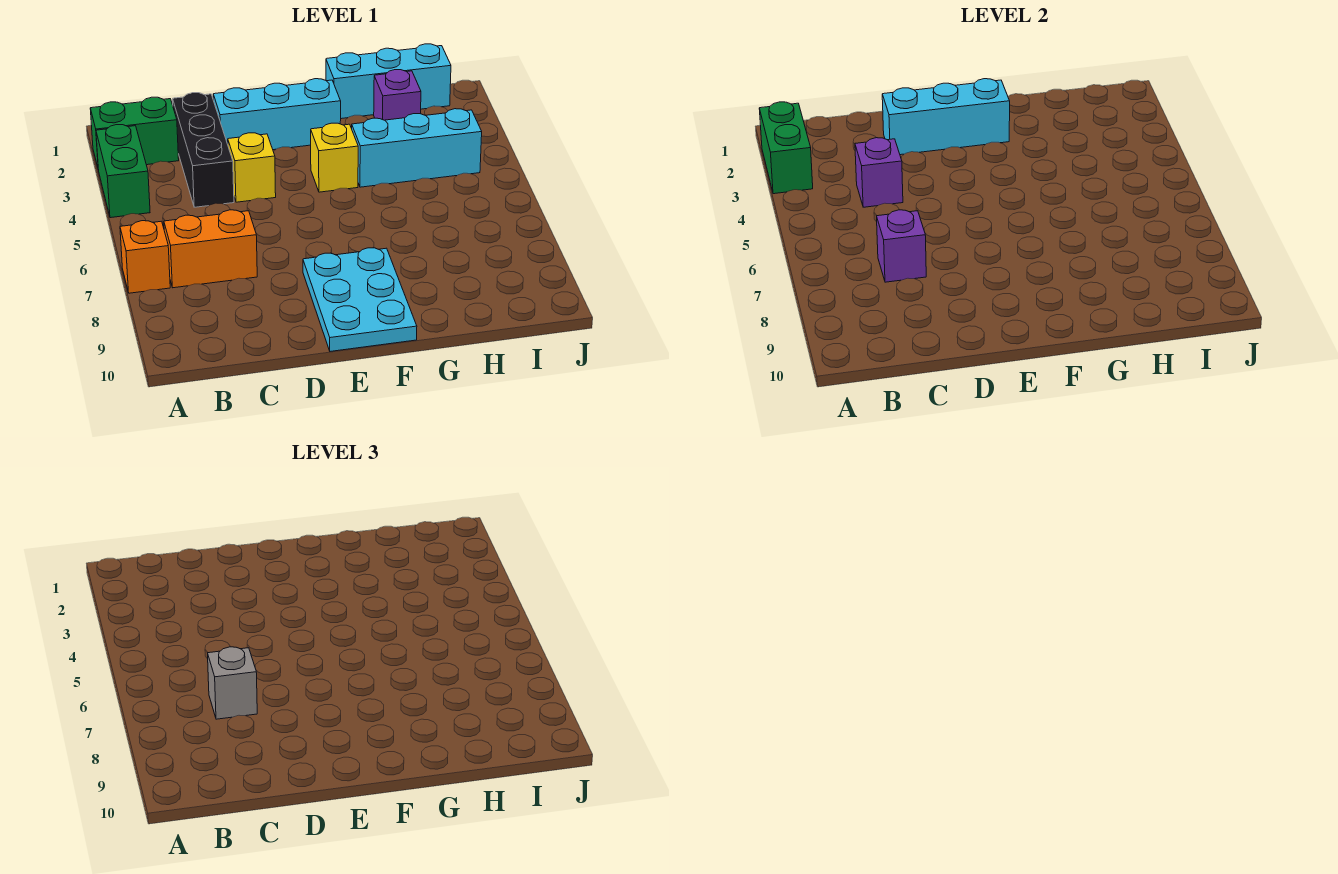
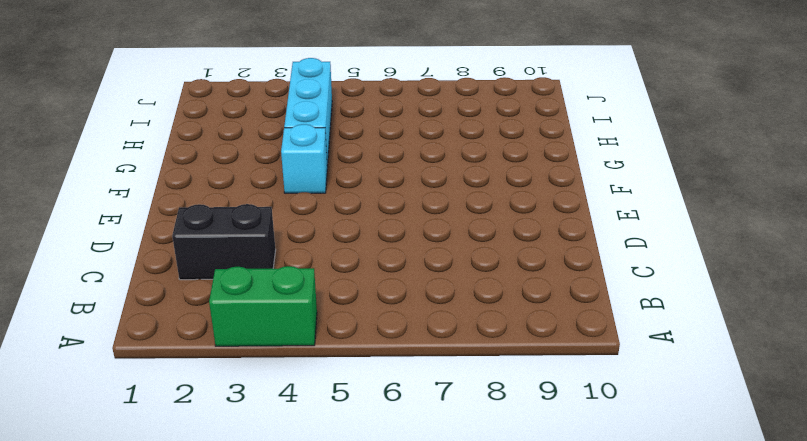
black brick C2:C3 level 1 -> black brick C2:C4 level 1
cyan brick F4 level 1 -> yellow brick F4 level 1
none -> green brick A2:B2 level 1
none -> orange brick A7 level 1
none -> orange brick B7:C7 level 1

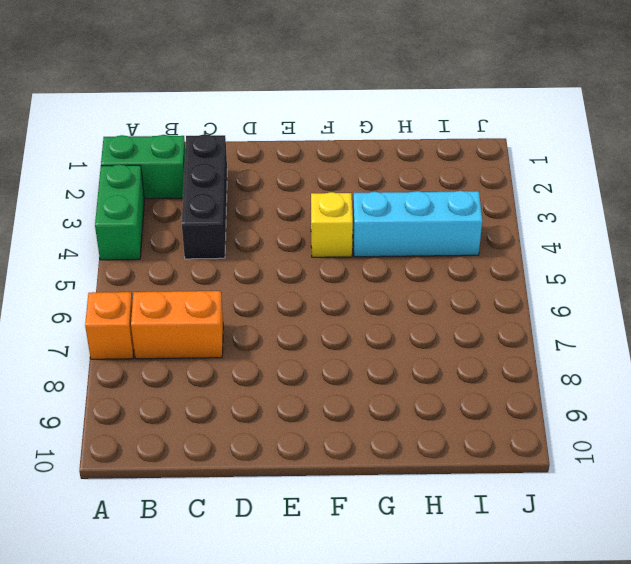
none -> cyan brick D2:F2 level 1
none -> yellow brick D4 level 1
none -> cyan plate E8:F10 level 1

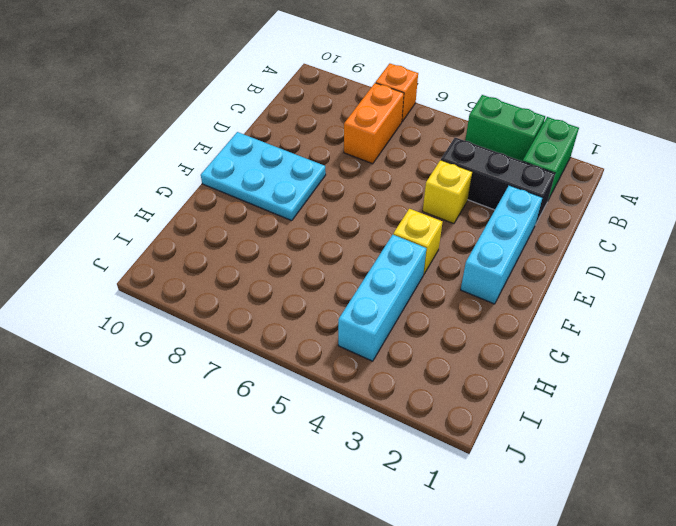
none -> cyan brick G1:I1 level 1
none -> purple brick H2 level 1
none -> green brick A2:A3 level 2

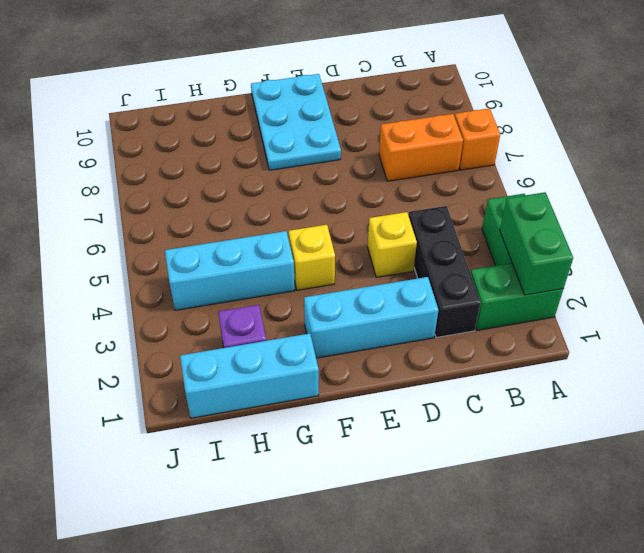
none -> purple brick C4 level 2
none -> purple brick C7 level 2
none -> cyan brick D2:F2 level 2

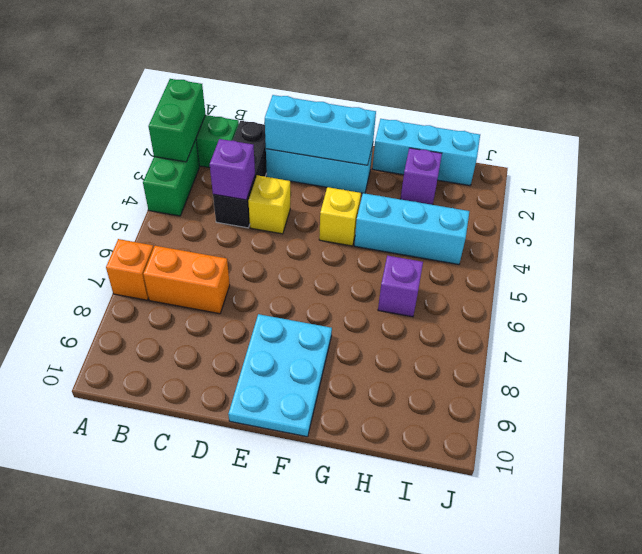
purple brick H6 level 1 -> purple brick C7 level 2
none -> grey brick C7 level 3

